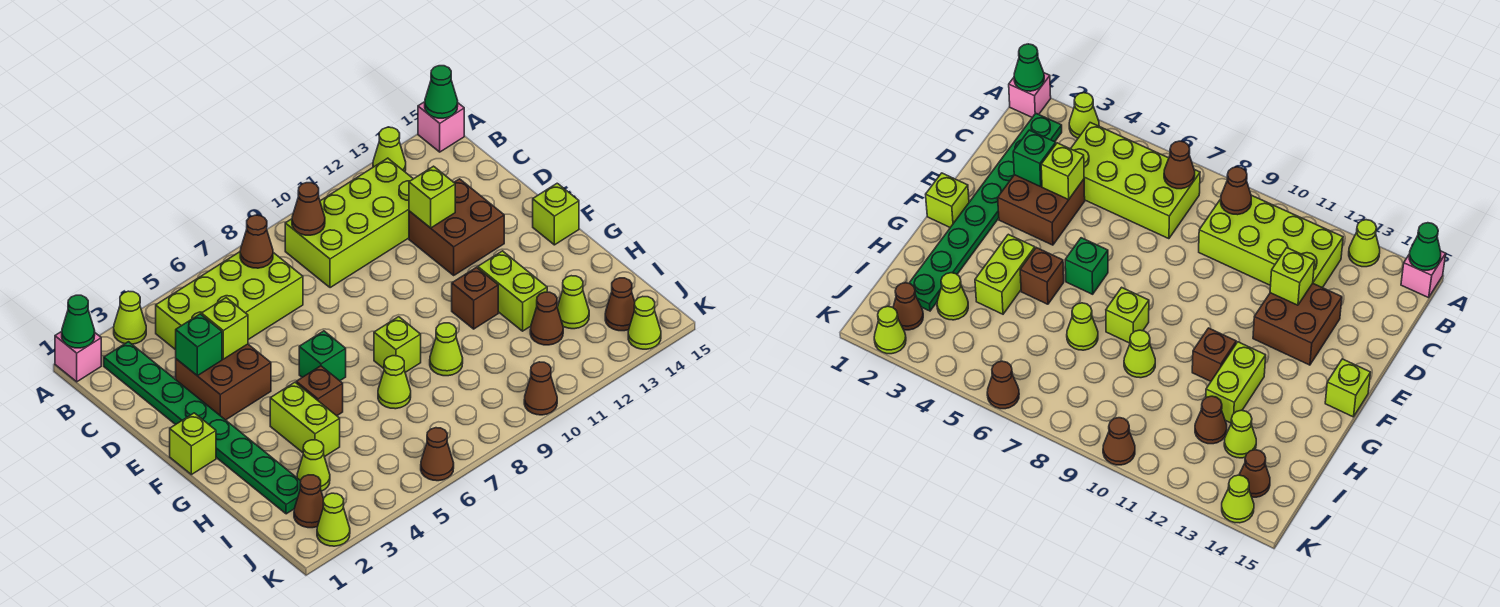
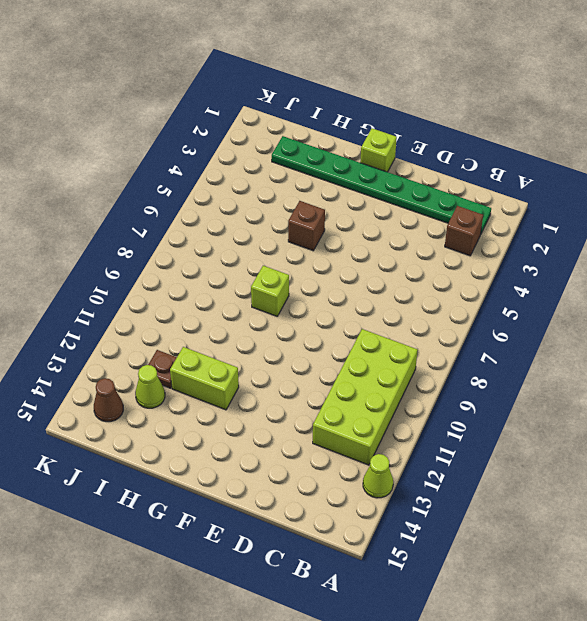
brown brick B3 level 1 -> brown brick G11 level 1
brown plate I12 level 1 -> brown cone I12 level 1
none -> pink brick A1 level 1
none -> lime cone A3 level 1
none -> pink brick A15 level 1
none -> lime brick B4:C7 level 1

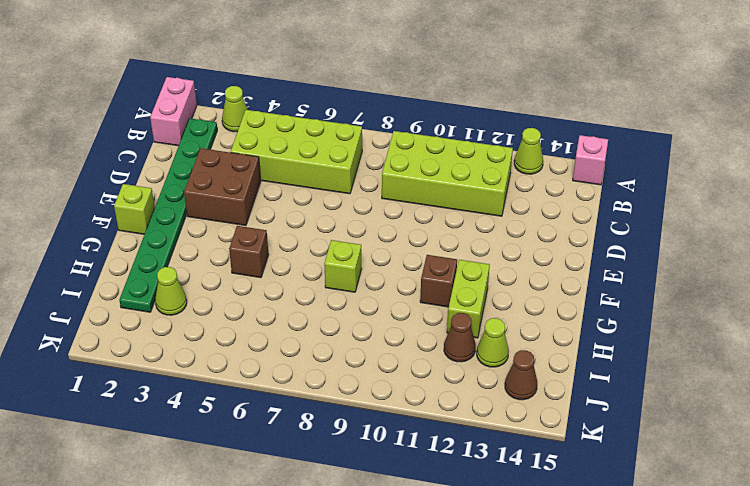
pink brick A1:B1 level 1 -> pink brick A1 level 1
none -> brown brick D12:E13 level 1
none -> green brick F6 level 1
none -> lime brick F15 level 1
none -> lime brick G4:H4 level 1

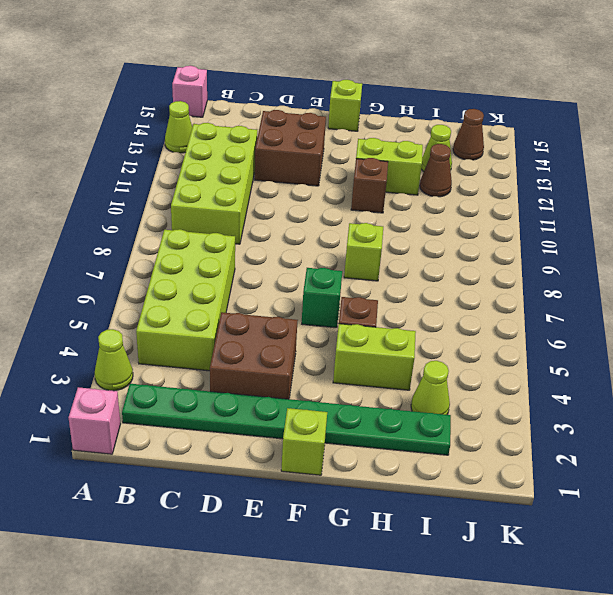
none -> lime cone H7 level 1
none -> lime cone H9 level 1
none -> brown cone J2 level 1
none -> lime cone K2 level 1

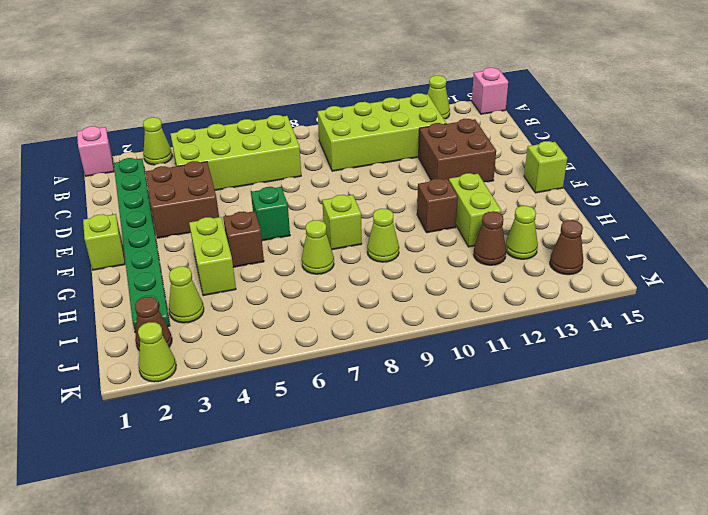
none -> brown cone K6 level 1
none -> brown cone K10 level 1
none -> lime cone K14 level 1
none -> green cone A1 level 2

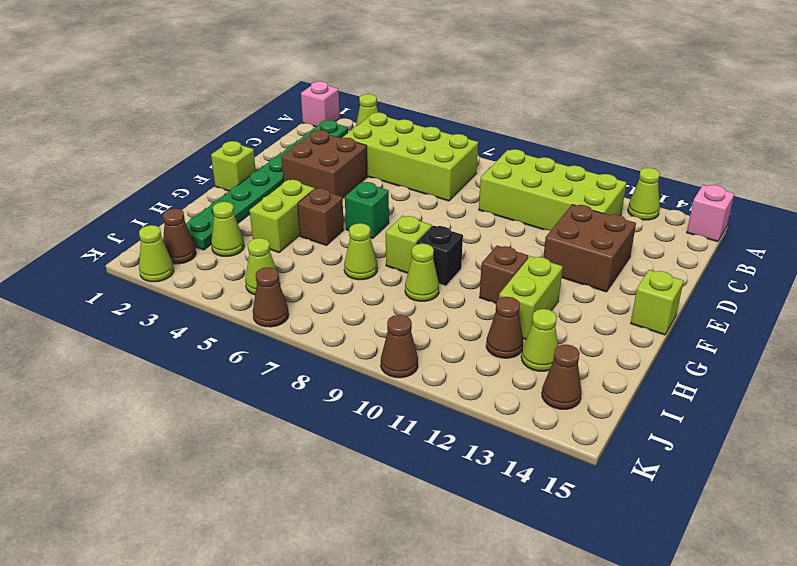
black brick G9 level 1 -> none
lime cone J5 level 1 -> lime cone K14 level 1
none -> green cone A1 level 2
none -> green cone A15 level 2
none -> brown cone B7 level 2
none -> brown cone B9 level 2

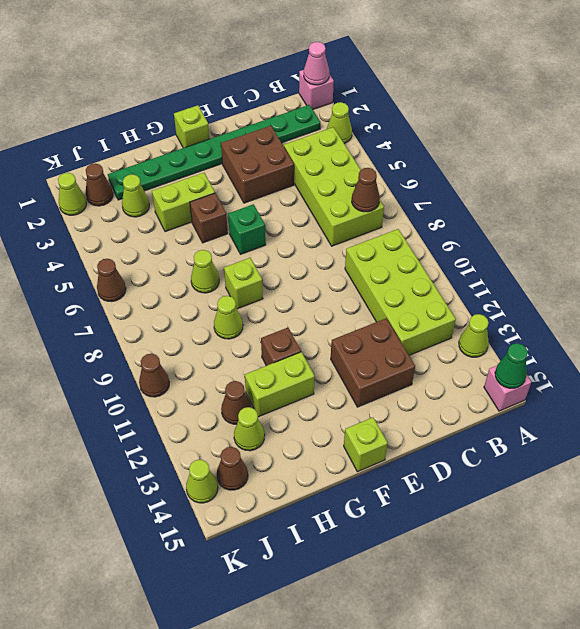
pink cone A1 level 2 -> green cone A1 level 2
none -> brown cone B9 level 2
none -> green brick D3 level 2
none -> lime brick D4 level 2
none -> lime brick D12 level 2

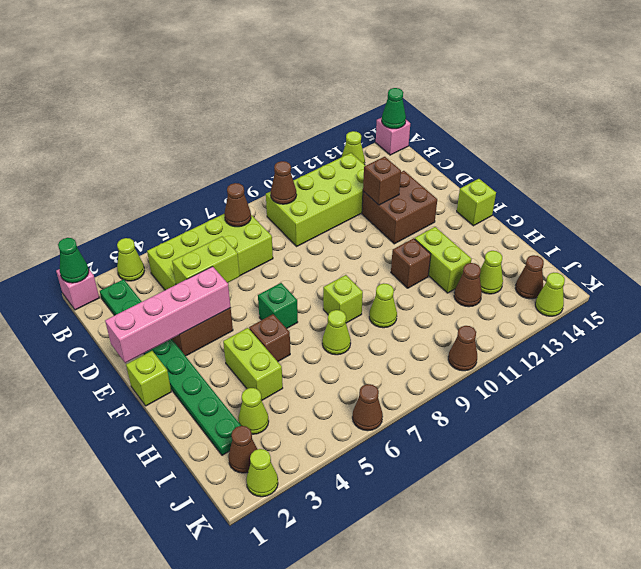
lime brick D4:D5 level 2 -> lime brick D4 level 2
brown brick D12 level 2 -> lime brick D12 level 2
pink brick E1:E4 level 2 -> none
none -> green brick D3 level 2

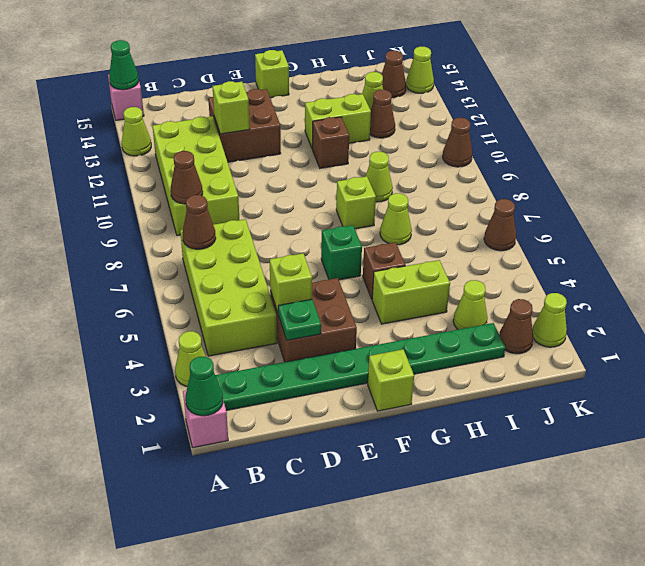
green plate D3 level 2 -> green brick D3 level 2

